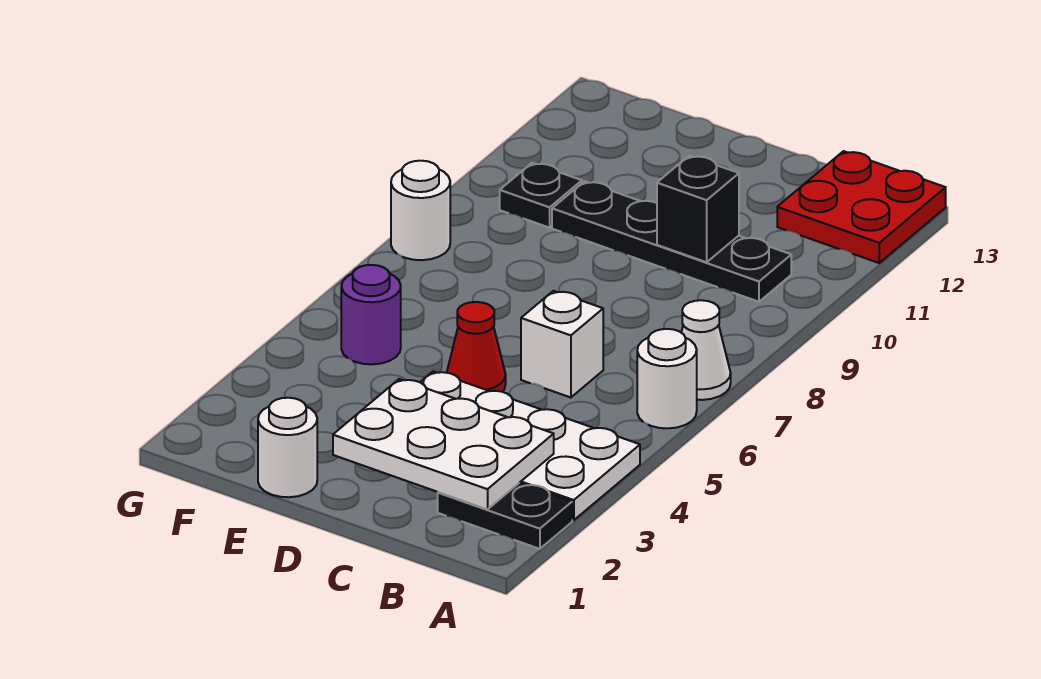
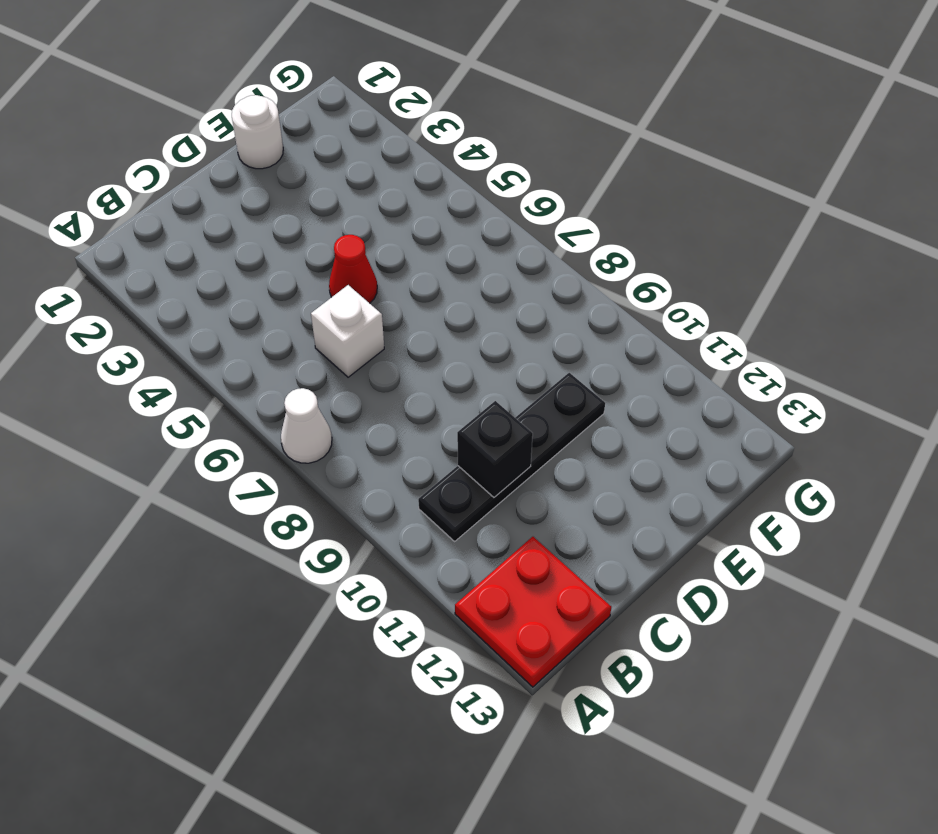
none -> black plate A2:B2 level 1
none -> white plate A3:D4 level 1
none -> white round brick A6 level 1

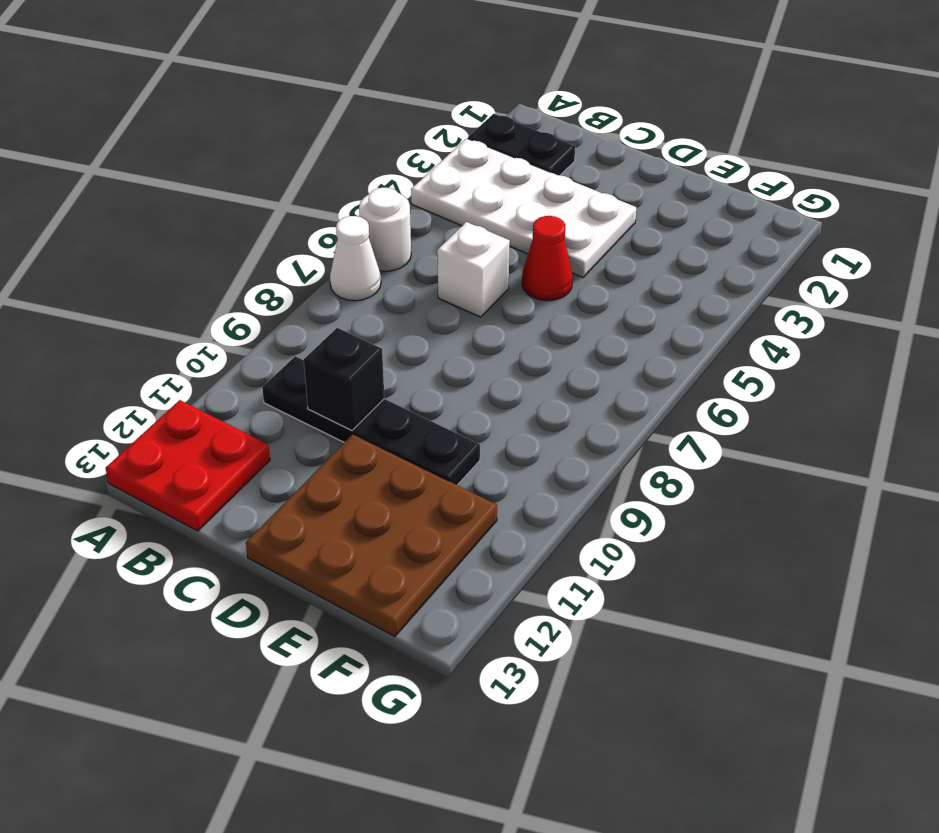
brown plate D11:F13 level 1 -> none
none -> white round brick E1 level 1
none -> purple round brick F5 level 1
none -> black plate F10 level 1

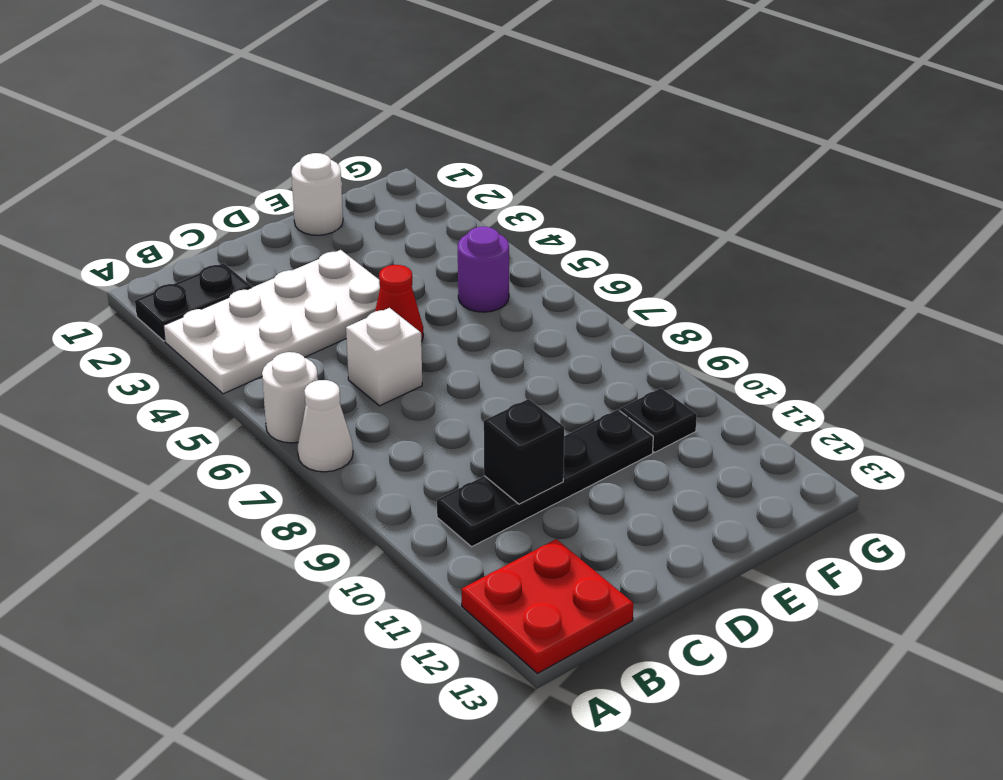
none -> white round brick G8 level 1
none -> white plate B2:D3 level 2

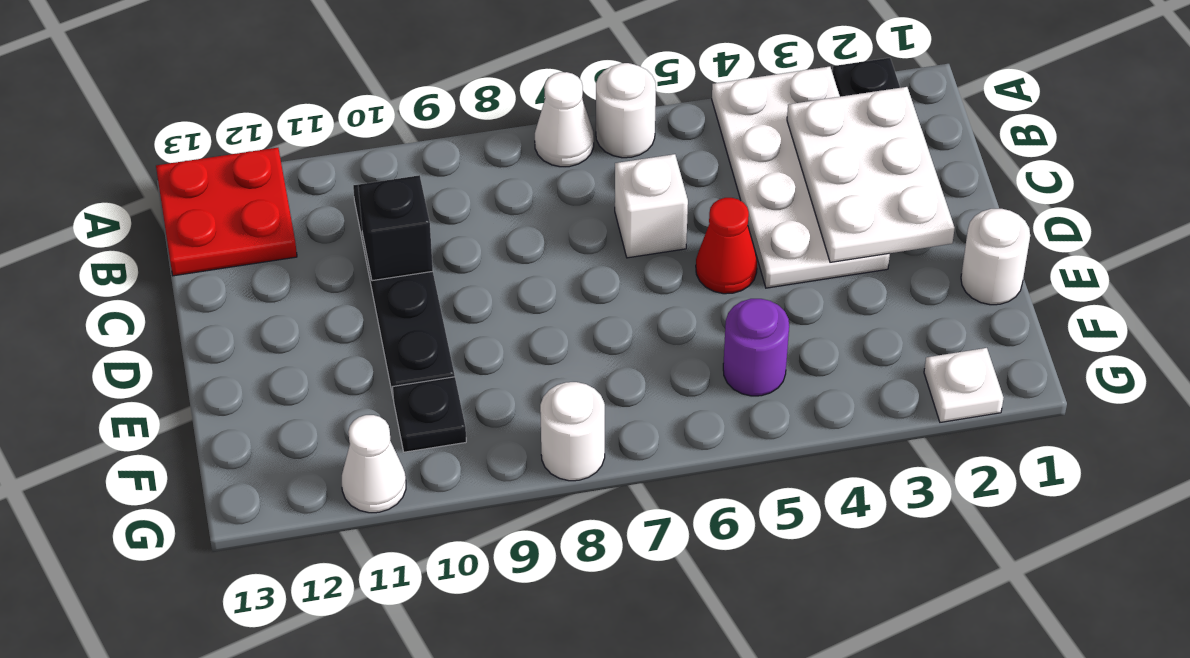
white plate G2 level 1 -> none
white cone G11 level 1 -> none

